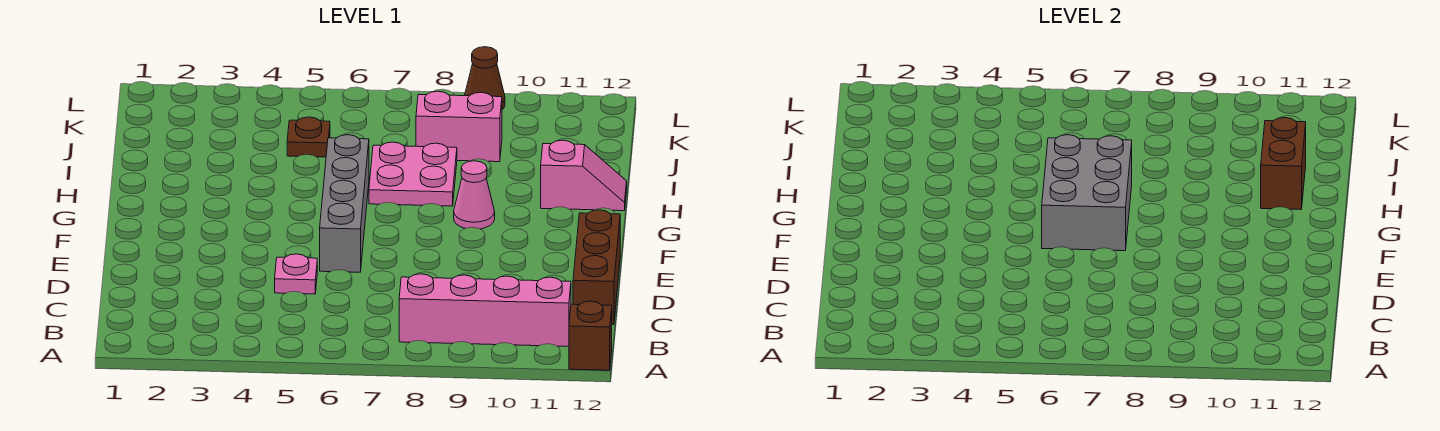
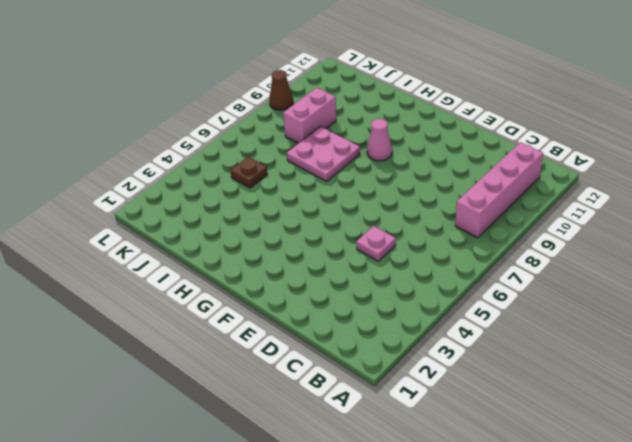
none -> brown brick A12 level 1
none -> brown brick C12:E12 level 1
none -> grey brick E6:H6 level 1

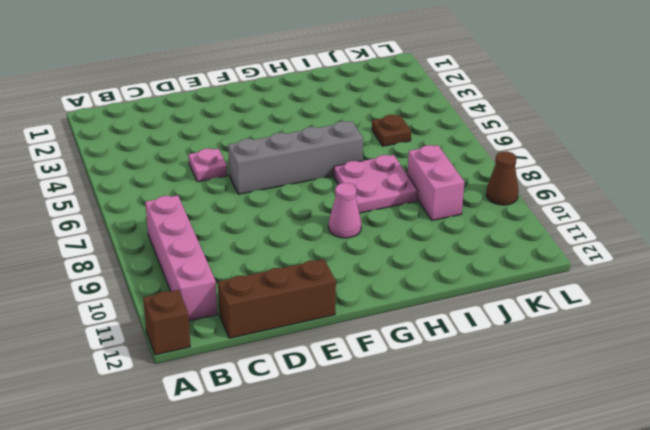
none -> pink slope H11:H12 level 1 top 11
none -> grey brick F6:H7 level 2
none -> brown brick H11:I11 level 2

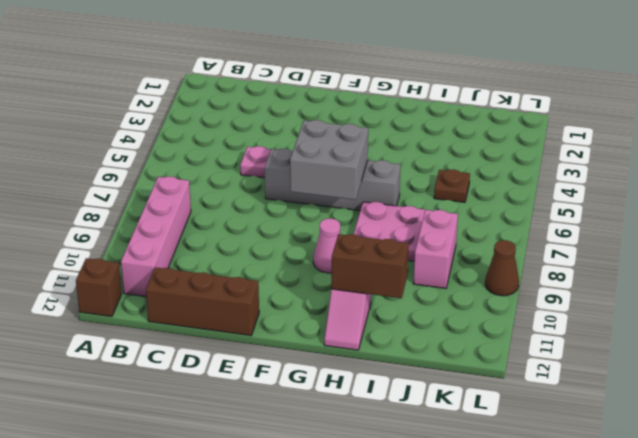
grey brick F6:G7 level 2 -> grey brick F6:H7 level 2

